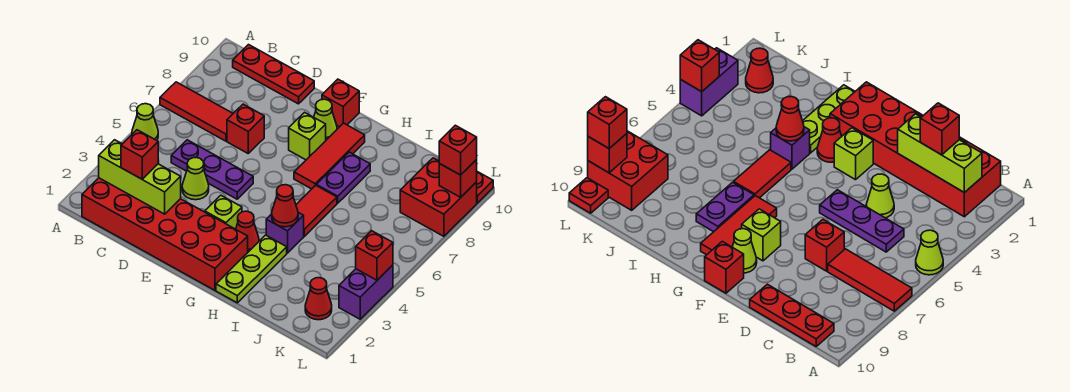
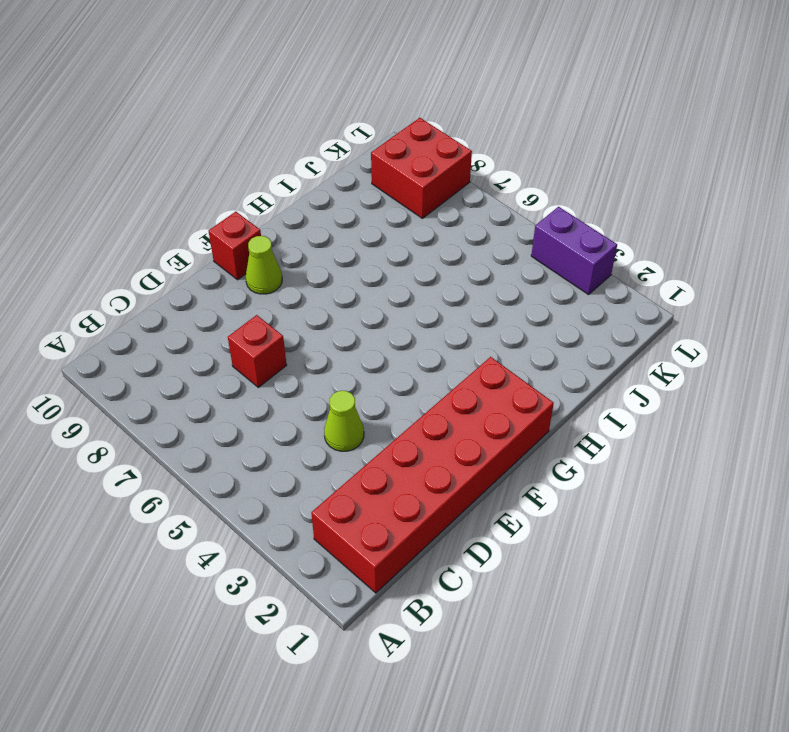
none -> lime cone A5 level 1
none -> red tile A7:C7 level 1
none -> red plate B10:D10 level 1

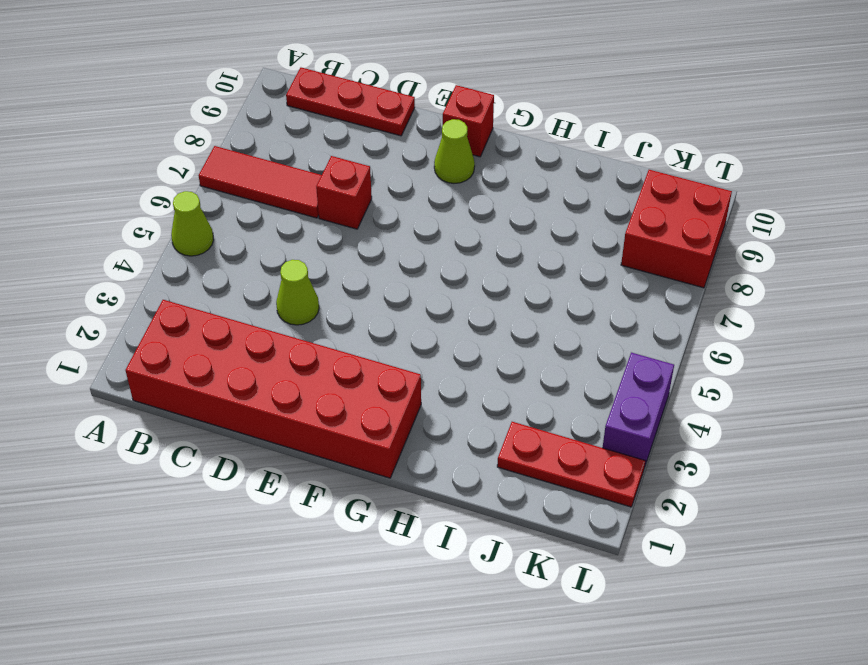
red plate J2:L2 level 1 -> red cone K2 level 1
none -> purple plate C5:E5 level 1
none -> lime brick F3 level 1
none -> lime brick F8 level 1

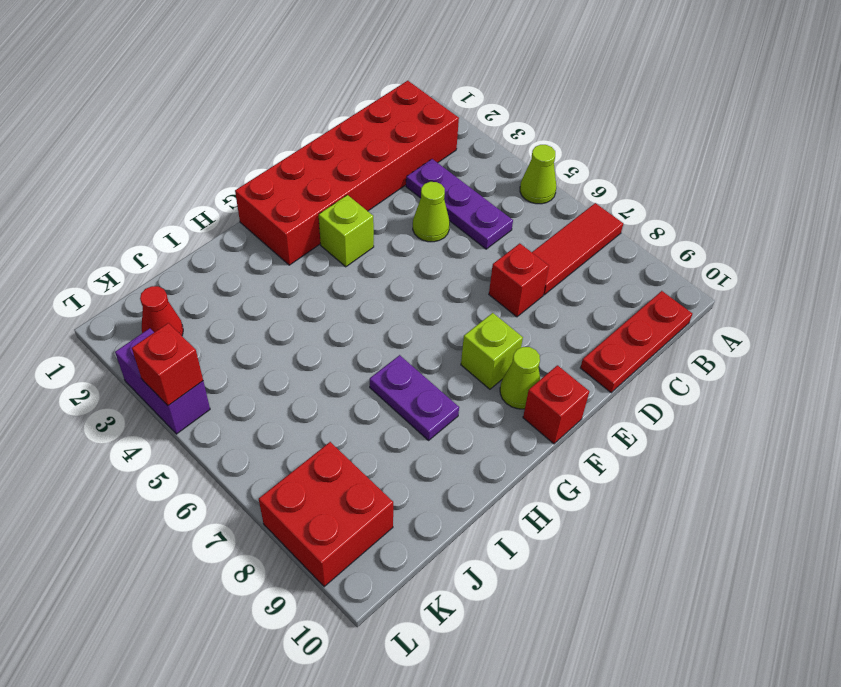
purple plate C3:C5 level 1 -> purple plate C5:E5 level 1
none -> red cone G3 level 1
none -> red tile G7:G9 level 1
none -> lime plate H1:H3 level 1

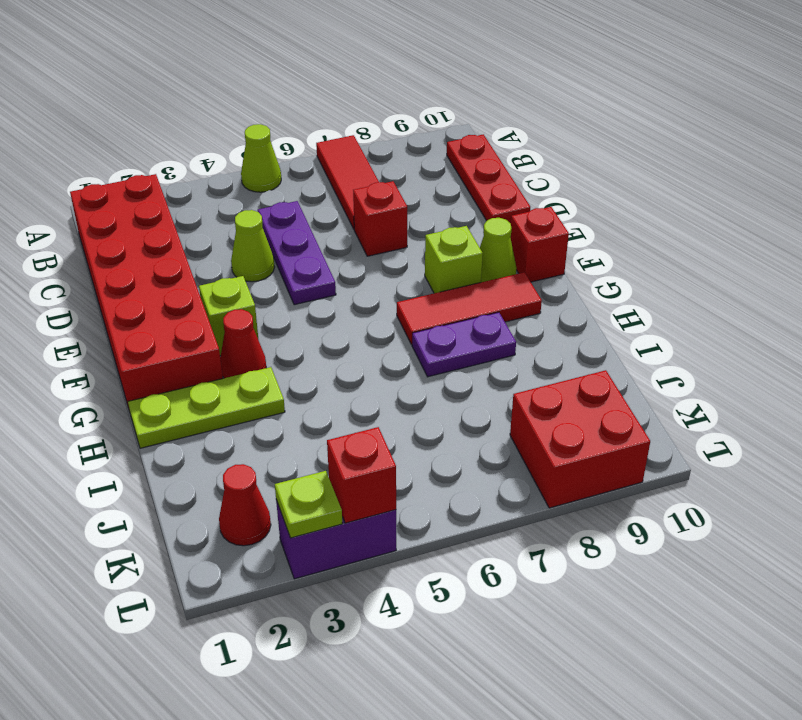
lime plate L3 level 2 -> none
none -> purple brick H4 level 1
none -> red tile H5:H6 level 1
none -> red plate L10 level 1

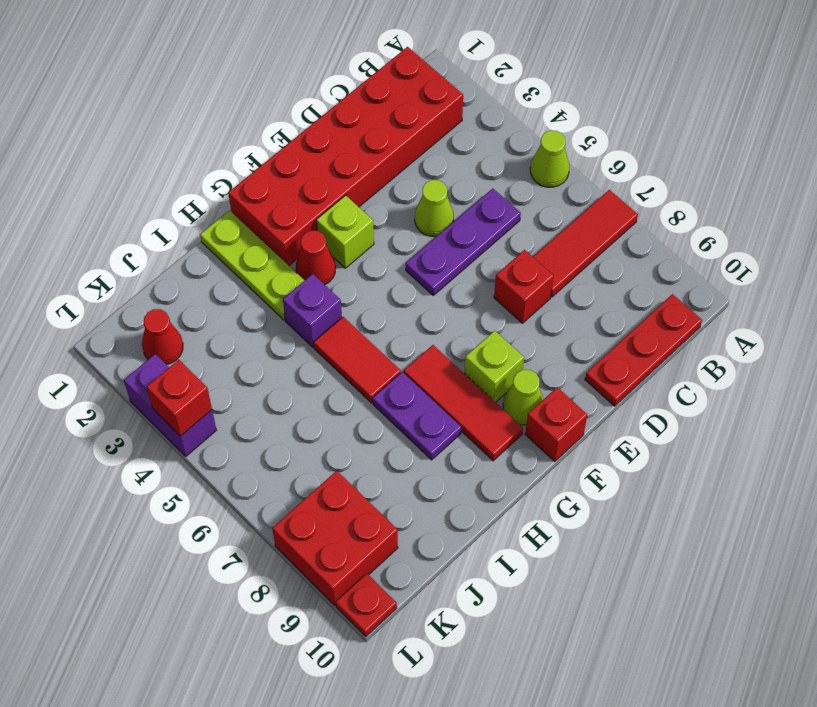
none -> lime brick B2:D2 level 2
none -> red cone H4 level 2
none -> red brick L9 level 2

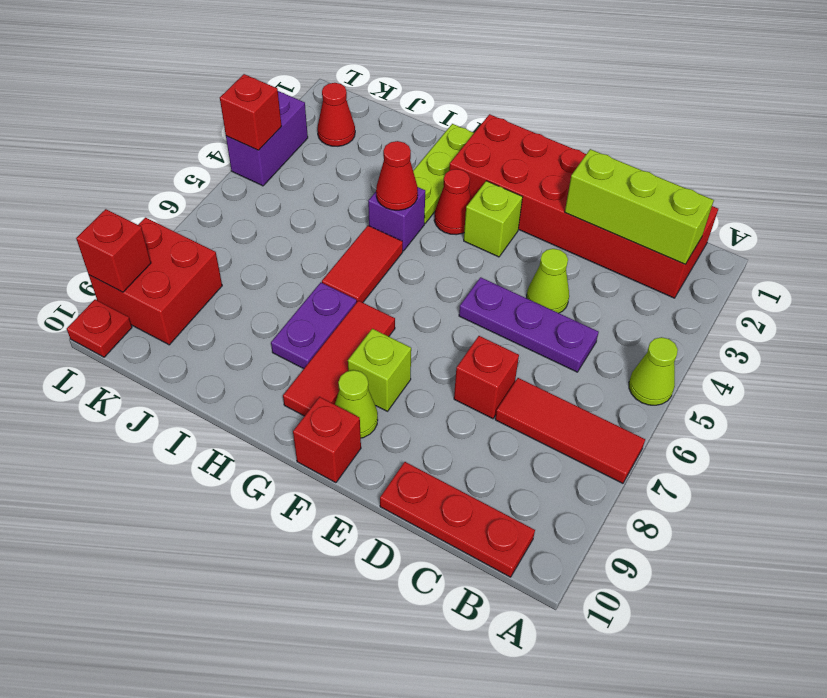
none -> red brick C2 level 3
none -> red brick L9 level 3

